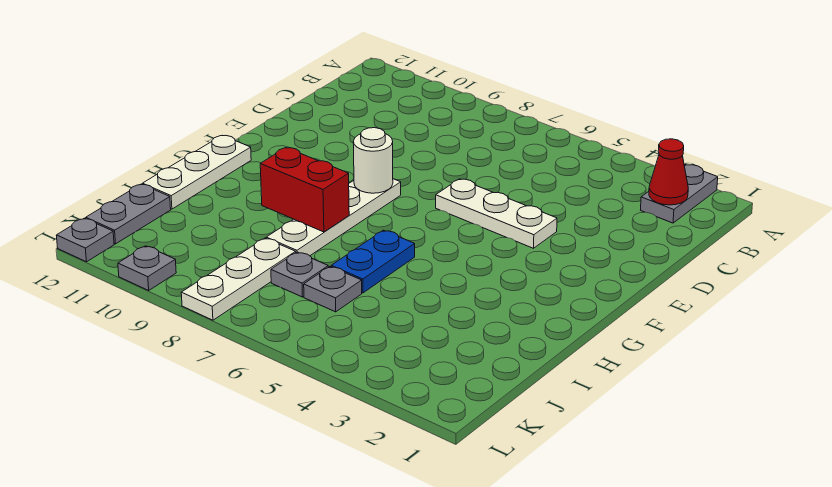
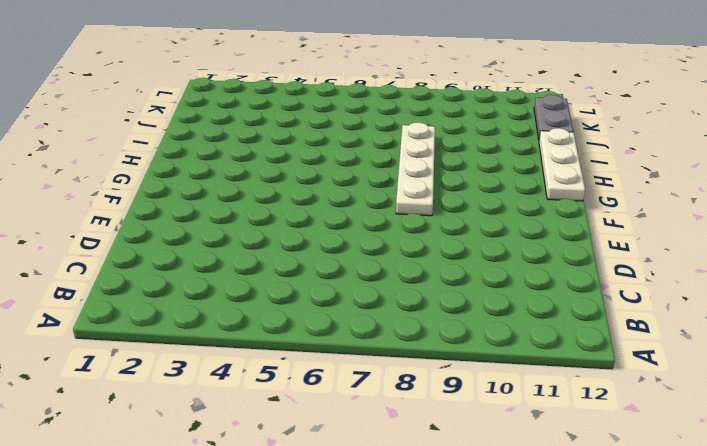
none -> grey plate A2:B2 level 1
none -> white plate E4:E6 level 1
none -> blue plate H6:I6 level 1

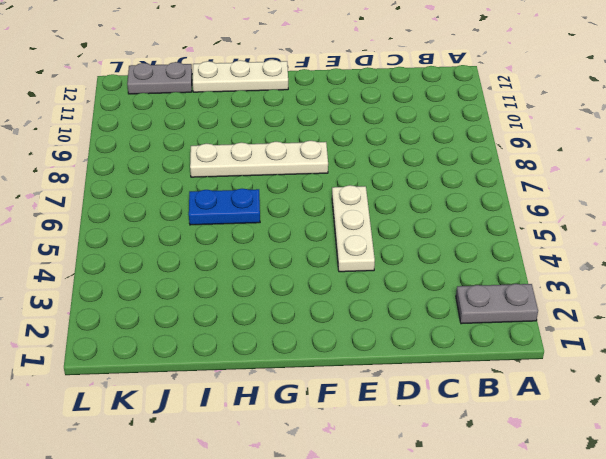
none -> grey plate J6 level 1
none -> grey plate J7 level 1
none -> white plate J8:L8 level 1

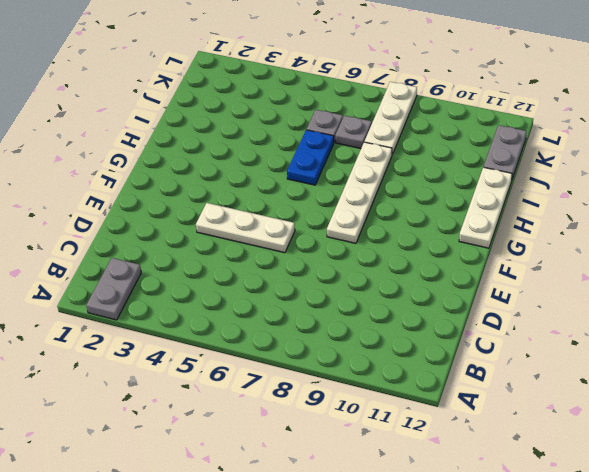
none -> grey plate L10 level 1
none -> grey plate L12 level 1
none -> red cone B2 level 2

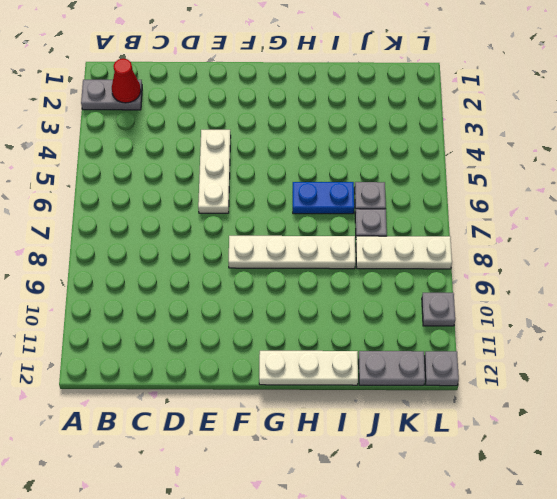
none -> white round brick F8 level 2
none -> red brick H8:H9 level 2

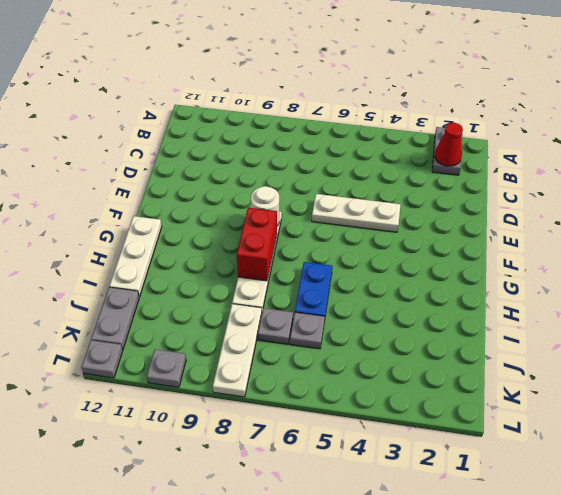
red brick G8:H8 level 2 -> red brick H8:H9 level 2

